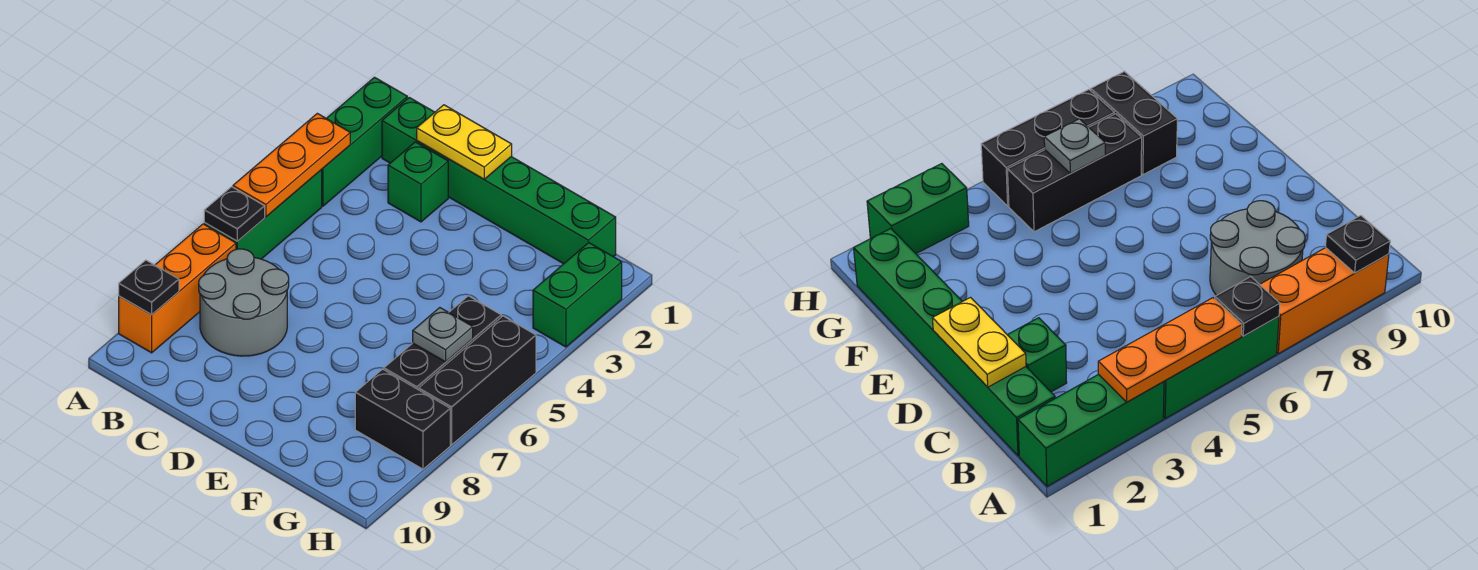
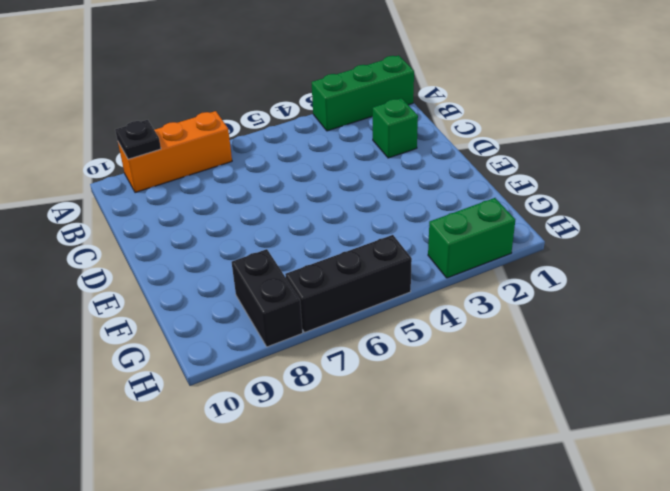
none -> green brick A4:A6 level 1
none -> green brick B1:G1 level 1
none -> grey round brick B7:C8 level 1

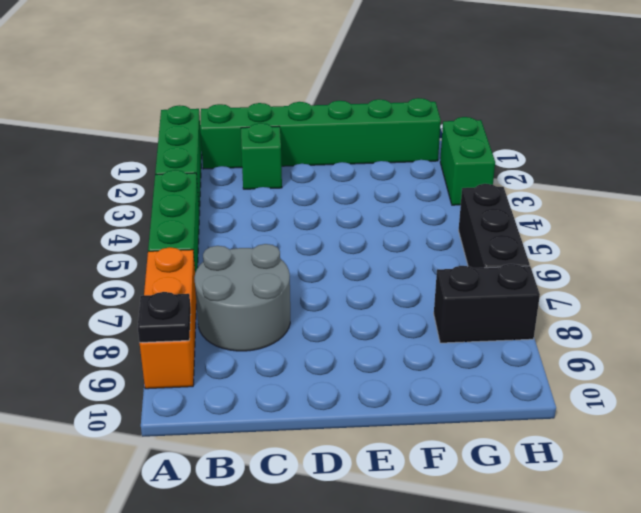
none -> black brick G5:G7 level 1
none -> orange plate A3:A5 level 2
none -> black plate A6 level 2

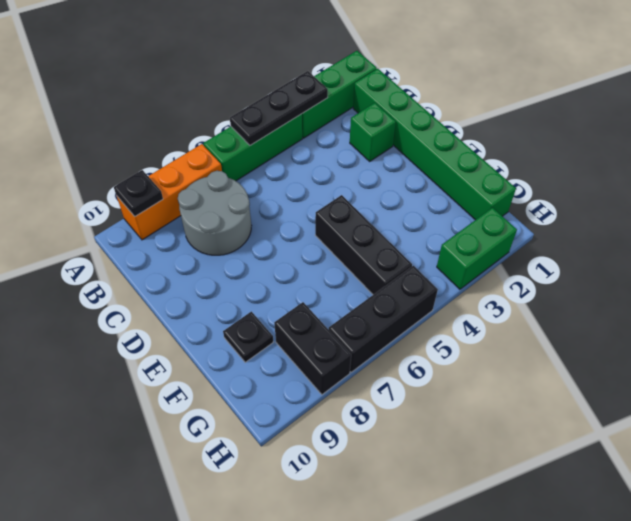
black plate A3:A5 level 2 -> orange plate A3:A5 level 2
black brick E5:G5 level 1 -> black brick G5:G7 level 1
black plate F9 level 1 -> black plate A6 level 2
none -> yellow plate C1:D1 level 2
none -> grey plate G6 level 2

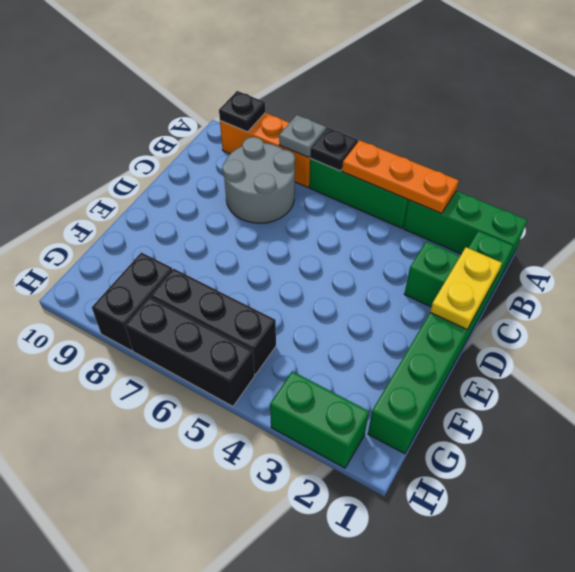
grey plate A7 level 2 -> grey plate G6 level 2

